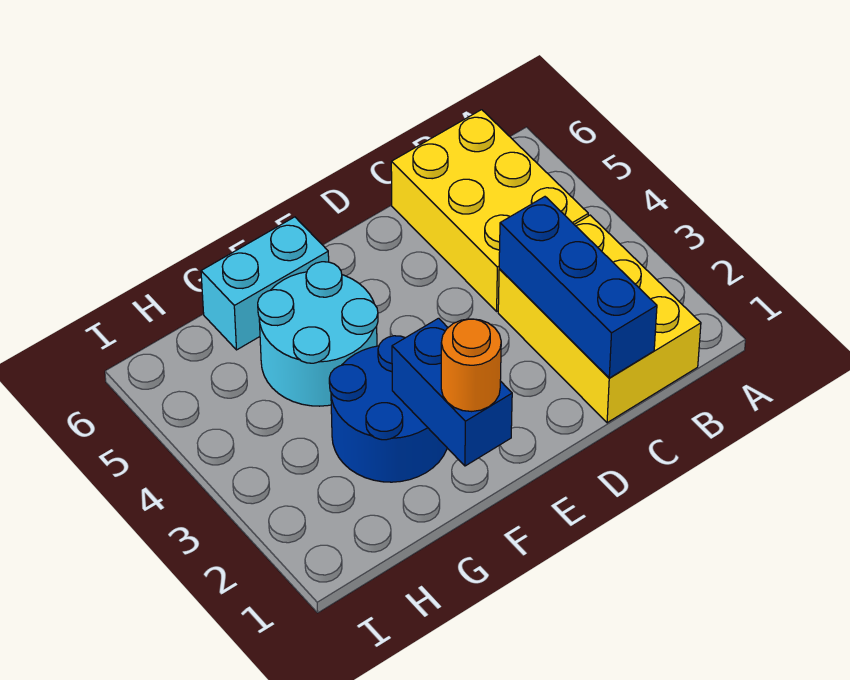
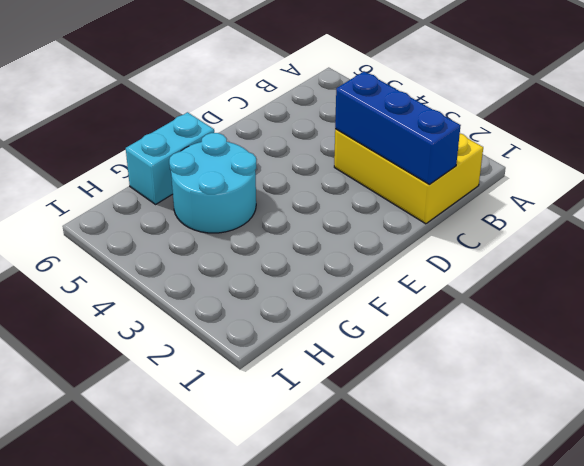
none -> yellow brick B4:C6 level 1
none -> blue round brick F2:G3 level 1

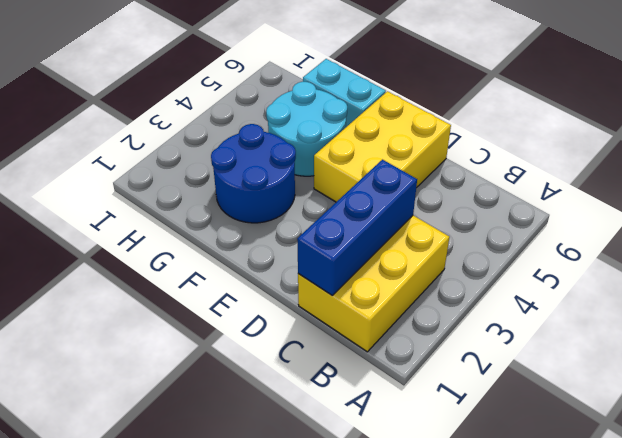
yellow brick D4:E6 level 1 -> yellow brick B4:C6 level 1
none -> blue brick F1:F2 level 2
none -> orange round brick F1 level 3

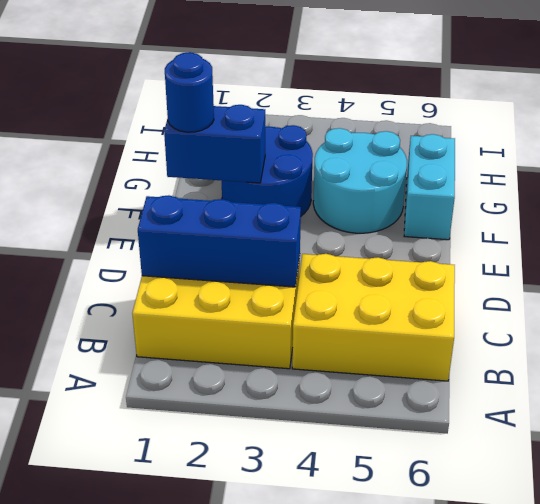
blue round brick F1 level 3 -> orange round brick F1 level 3

